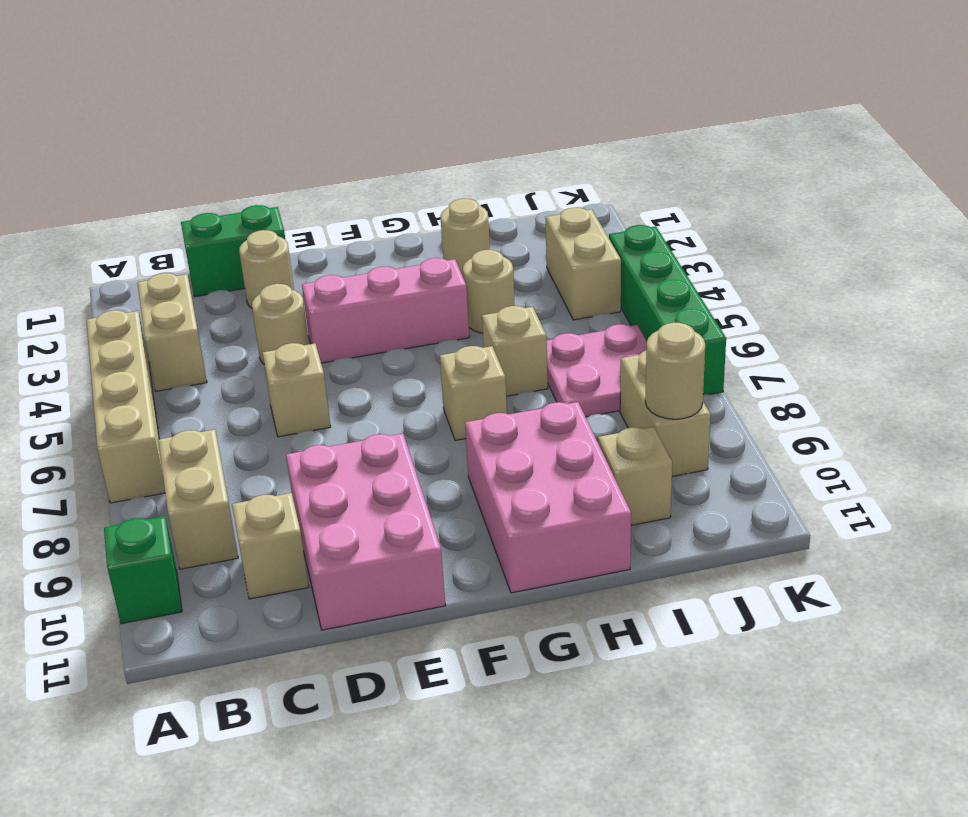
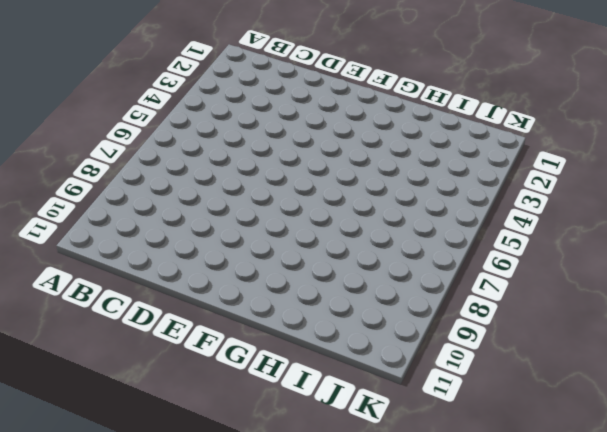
none -> tan brick A4:A7 level 1
none -> green brick A10 level 1
none -> tan brick B3:B4 level 1

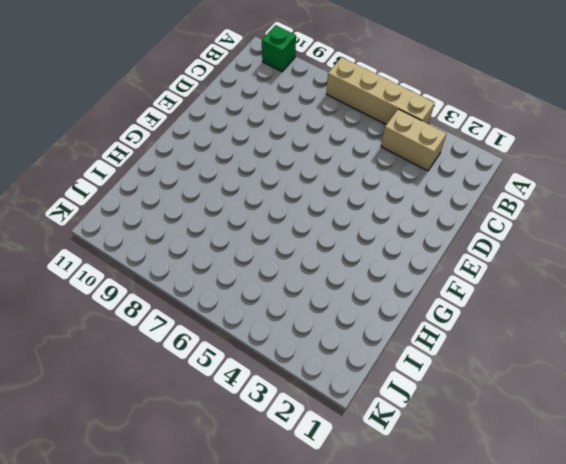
none -> tan brick B8:B9 level 1
none -> green brick C1:D1 level 1
none -> tan brick C10 level 1

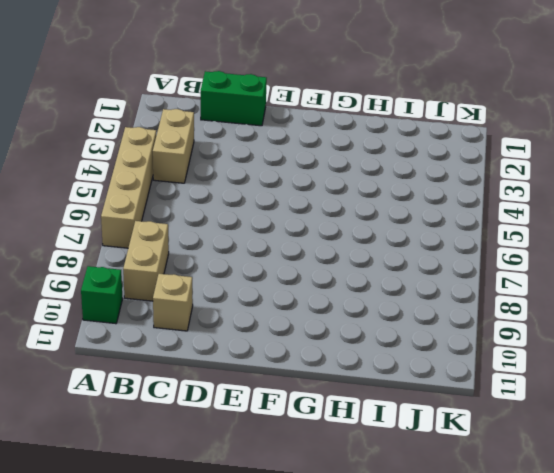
none -> tan round brick D2 level 1
none -> tan round brick D4 level 1
none -> tan brick D6 level 1

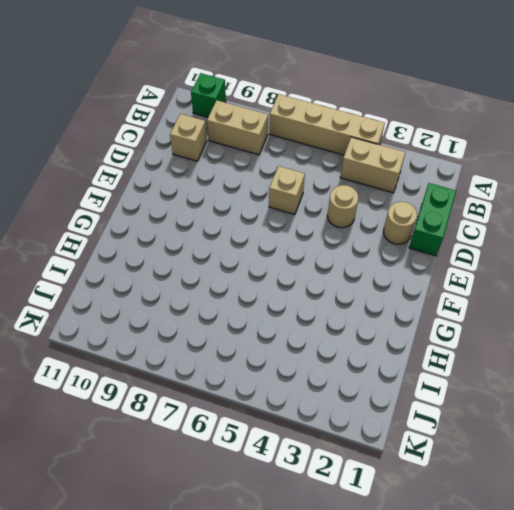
none -> pink brick D9:E11 level 1
none -> pink brick E4:G4 level 1
none -> tan brick G7 level 1

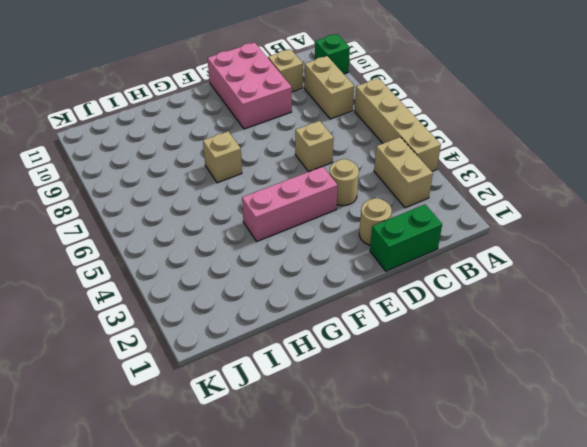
none -> pink brick G9:H11 level 1
none -> tan round brick H2 level 1
none -> tan round brick H4 level 1

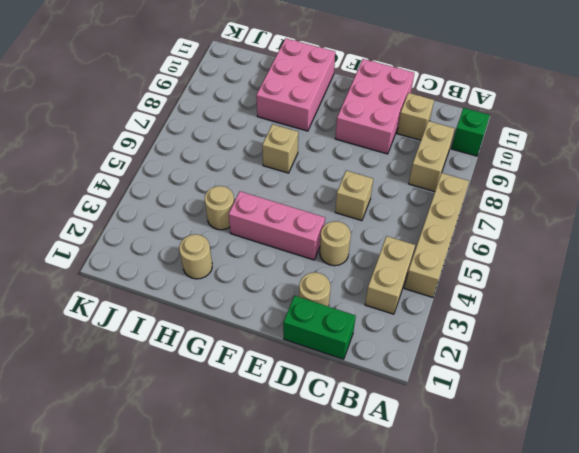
none -> tan brick H6 level 1
none -> pink plate I6:J7 level 1
none -> tan brick I10 level 1

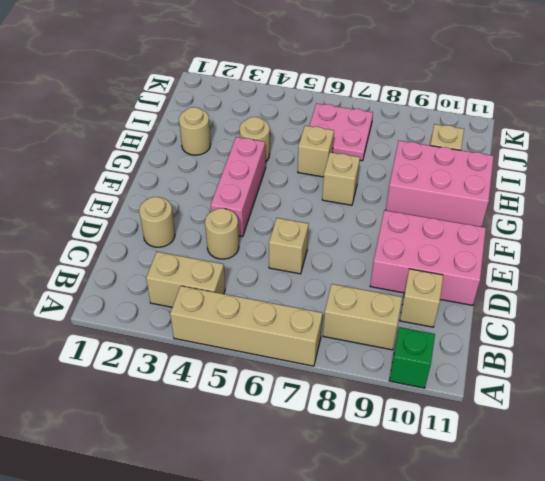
none -> green brick C1:D1 level 1
none -> tan brick J3:J4 level 1
none -> tan brick J8:J9 level 1

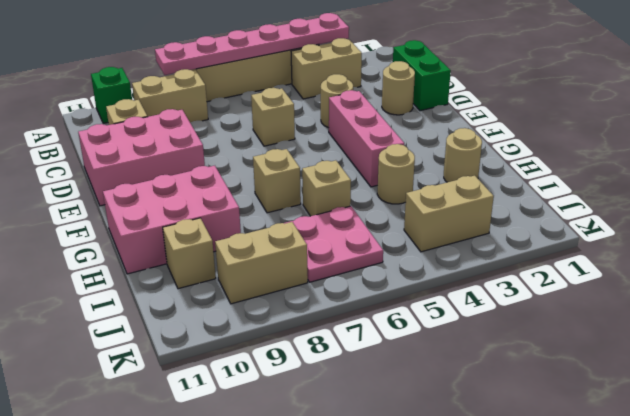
pink plate A3:A8 level 2 -> none
none -> green brick K4:K7 level 1
none -> tan round brick J9 level 2

